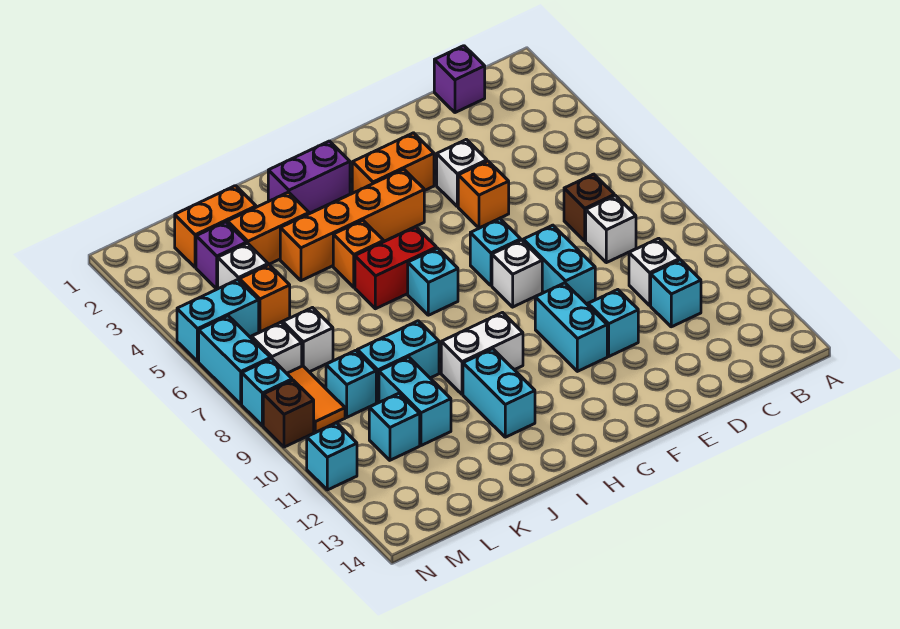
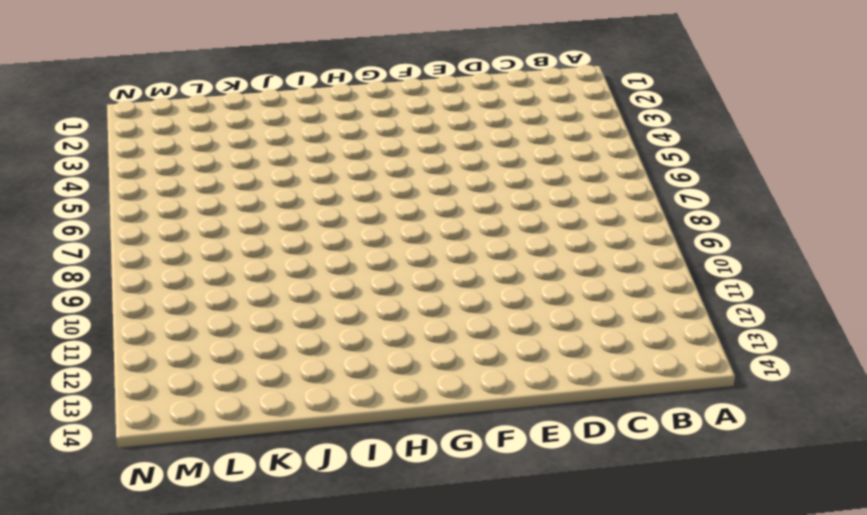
none -> purple brick C1 level 1
none -> brown brick C7 level 1
none -> white brick C8 level 1
none -> white brick C10 level 1

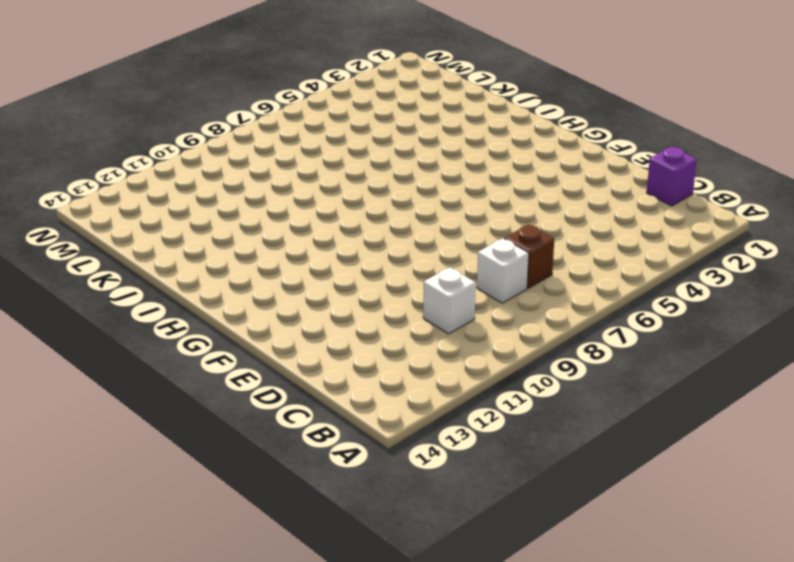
none -> cyan brick C11 level 1
none -> white brick E4 level 1
none -> orange brick E5 level 1
none -> cyan brick E8:E9 level 1

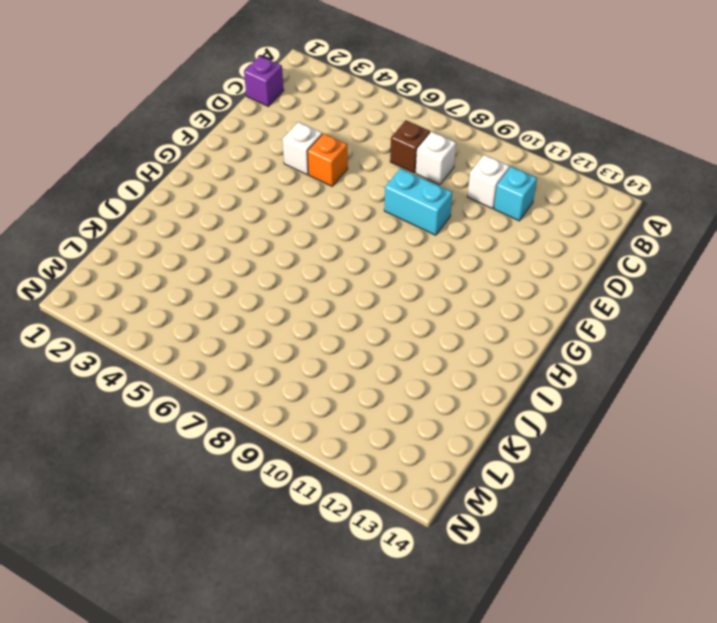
none -> cyan brick E11 level 1
none -> orange brick F3:G3 level 1
none -> cyan brick F7 level 1
none -> white brick F8 level 1

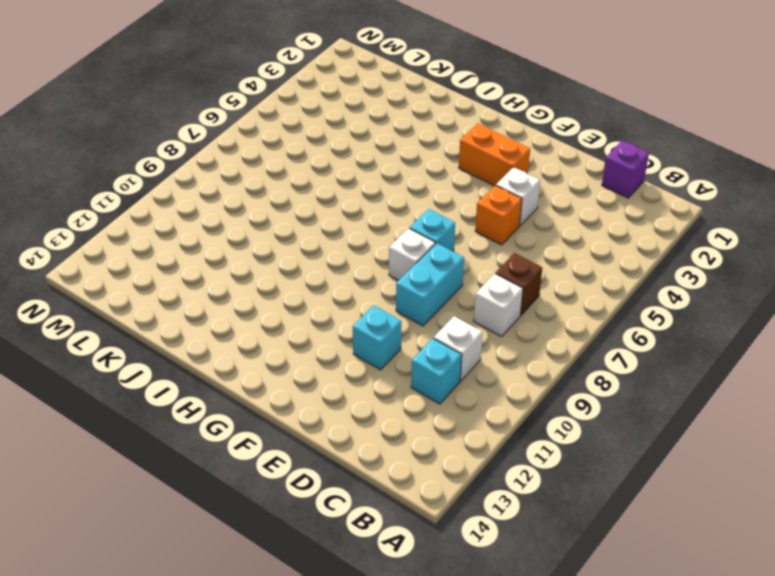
none -> cyan brick F10:F11 level 1
none -> orange brick G4:J4 level 1
none -> purple brick H2:I2 level 1
none -> red brick H6:I6 level 1

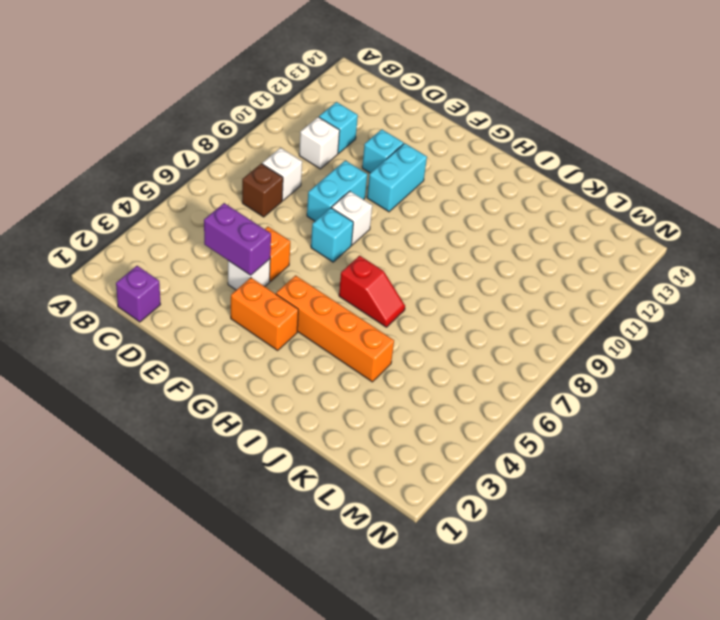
purple brick D4:E4 level 2 -> purple brick H2:I2 level 1
red slope H6:I6 level 1 top H -> red brick H6:I6 level 1
none -> cyan brick H7 level 1
none -> white brick H10:I10 level 1
none -> orange brick I5 level 1
none -> cyan brick I11:I12 level 1

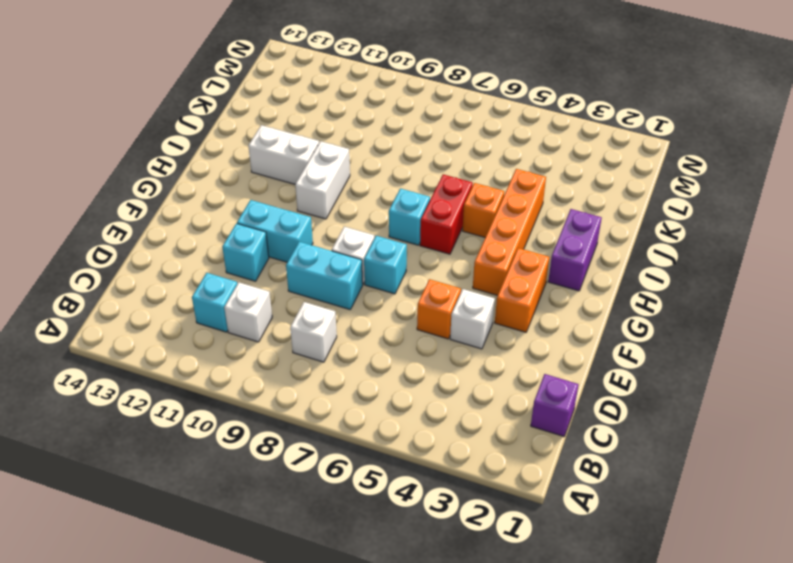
white brick I11:I12 level 1 -> cyan brick I11:I12 level 1
none -> brown brick C7 level 1
none -> orange brick J3:K3 level 1
none -> cyan brick J9:K9 level 1
none -> orange brick K2:L2 level 1

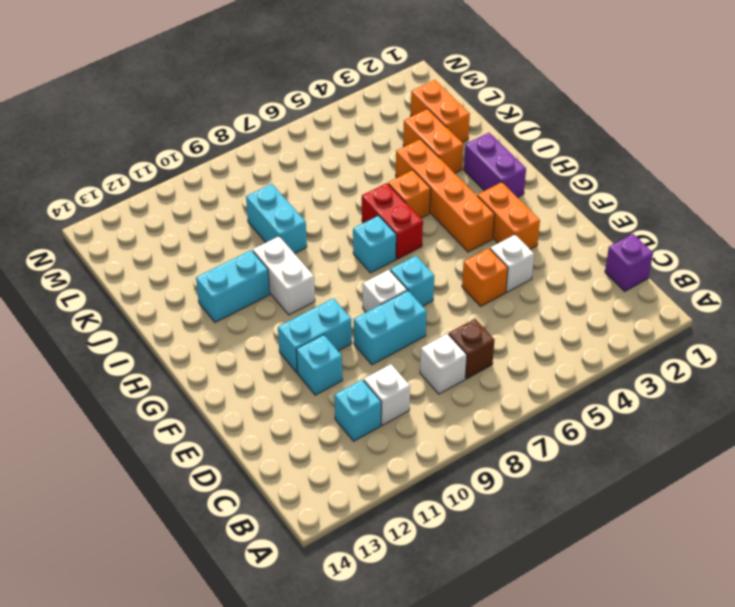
none -> cyan brick K10:K11 level 1
none -> purple brick L3 level 1
none -> white brick L4 level 1
none -> orange brick L5 level 1

